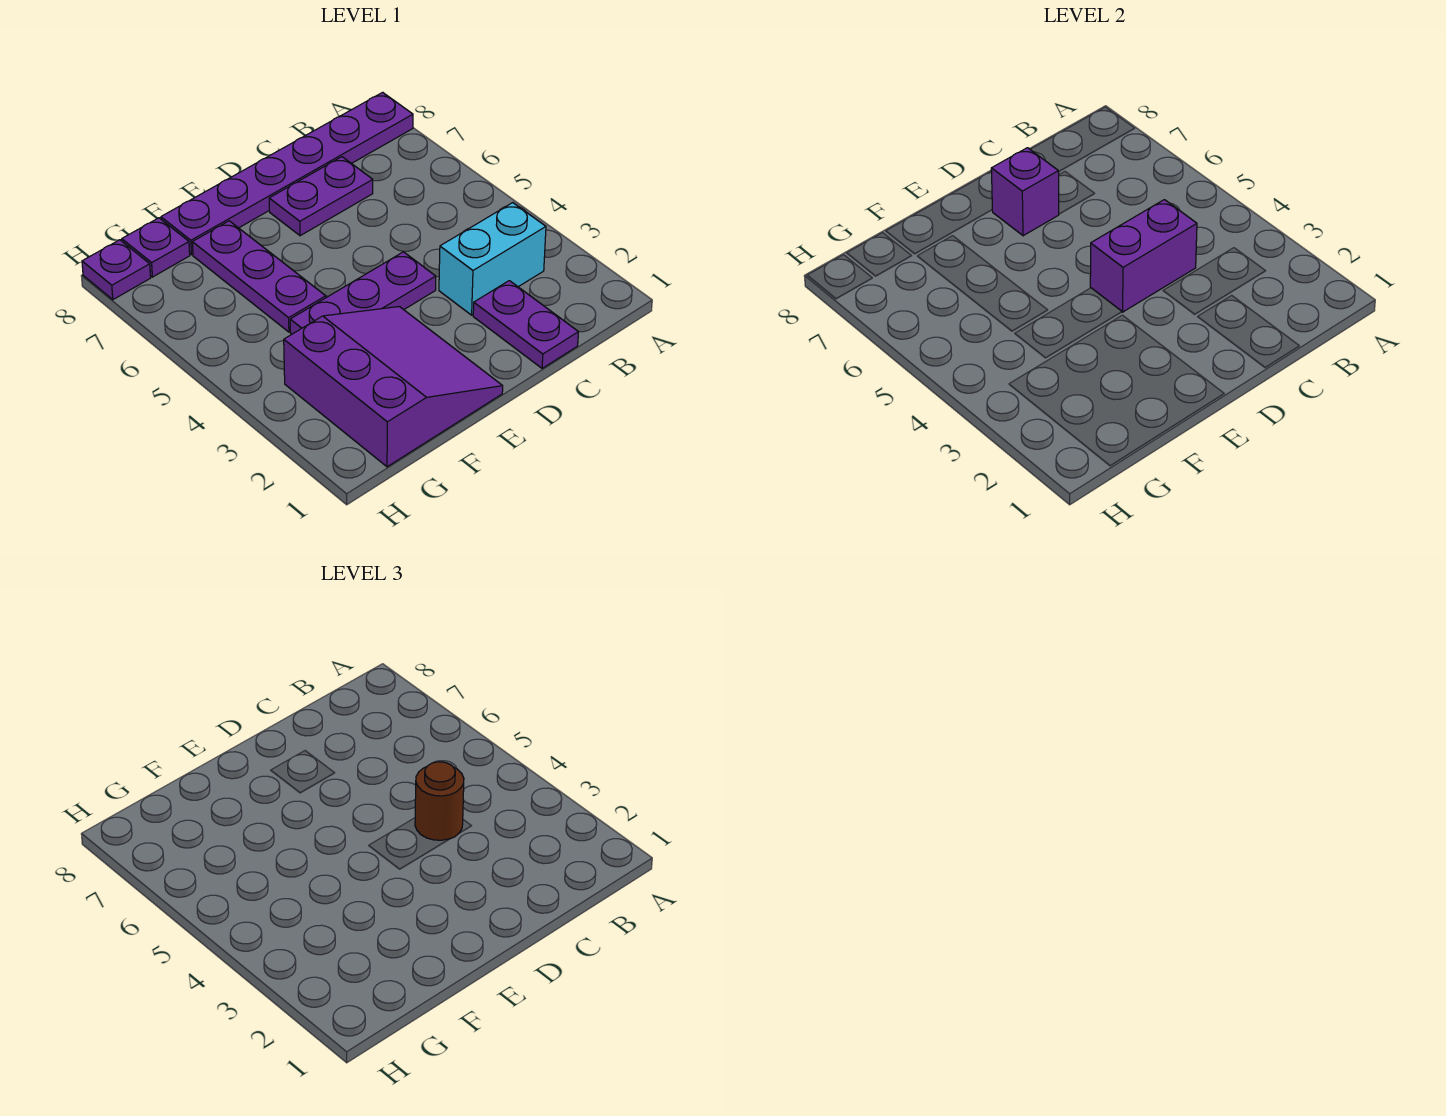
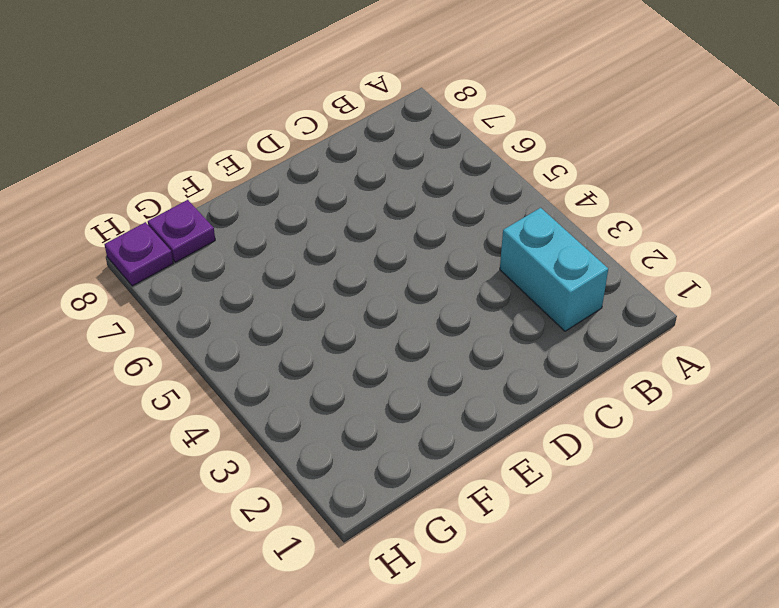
cyan brick B2:B3 level 1 -> cyan brick B3:C3 level 1
none -> purple plate A8:F8 level 1
none -> purple plate C1:C2 level 1
none -> purple plate C7:D7 level 1

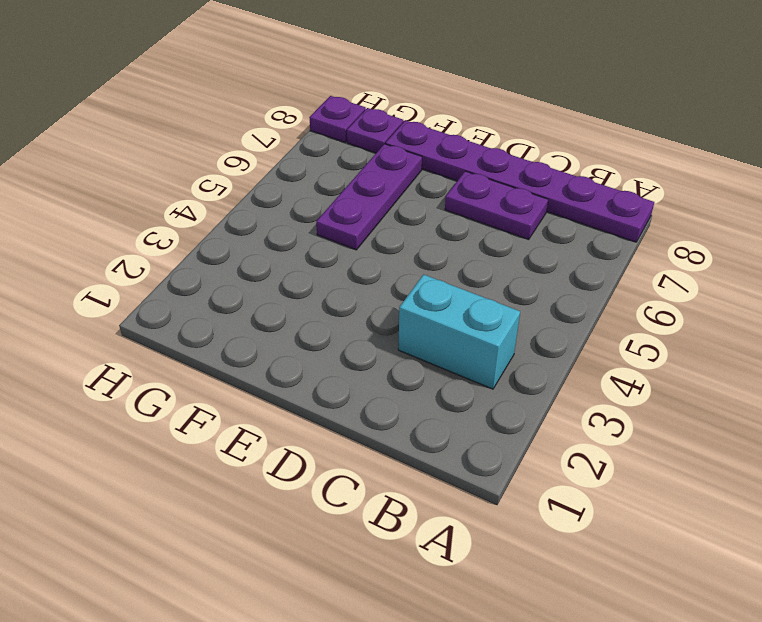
none -> purple plate C1:C2 level 1
none -> purple plate D4:F4 level 1
none -> purple slope E1:G3 level 1 top G

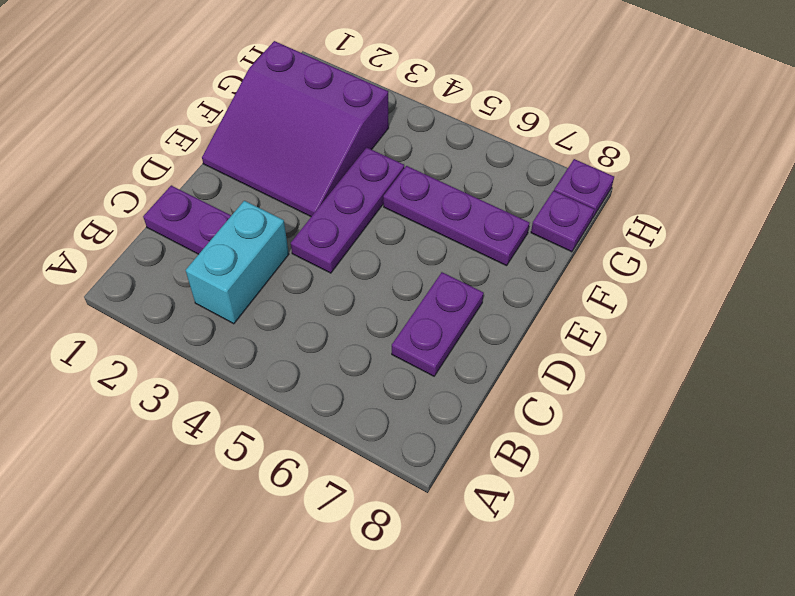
none -> purple plate A8:F8 level 1
none -> purple brick C4:D4 level 2
none -> purple brick D7 level 2

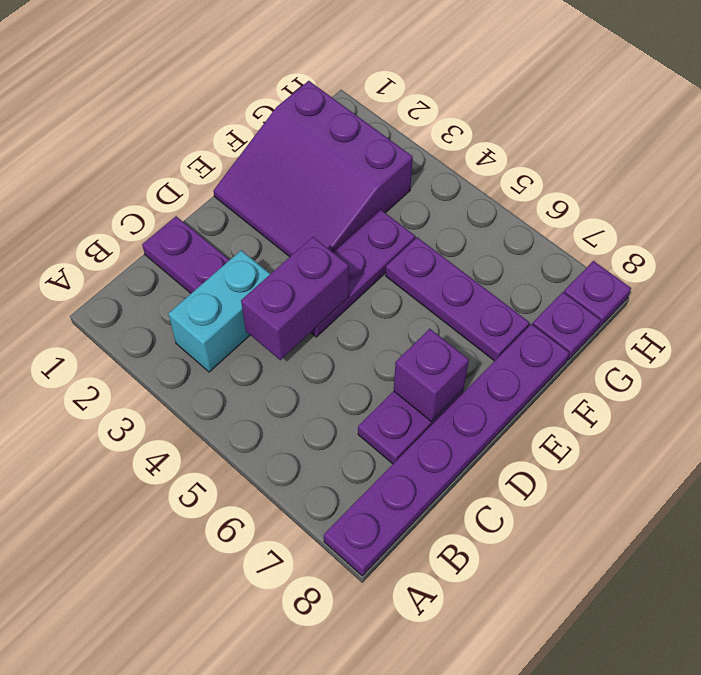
none -> brown round brick C4 level 3

